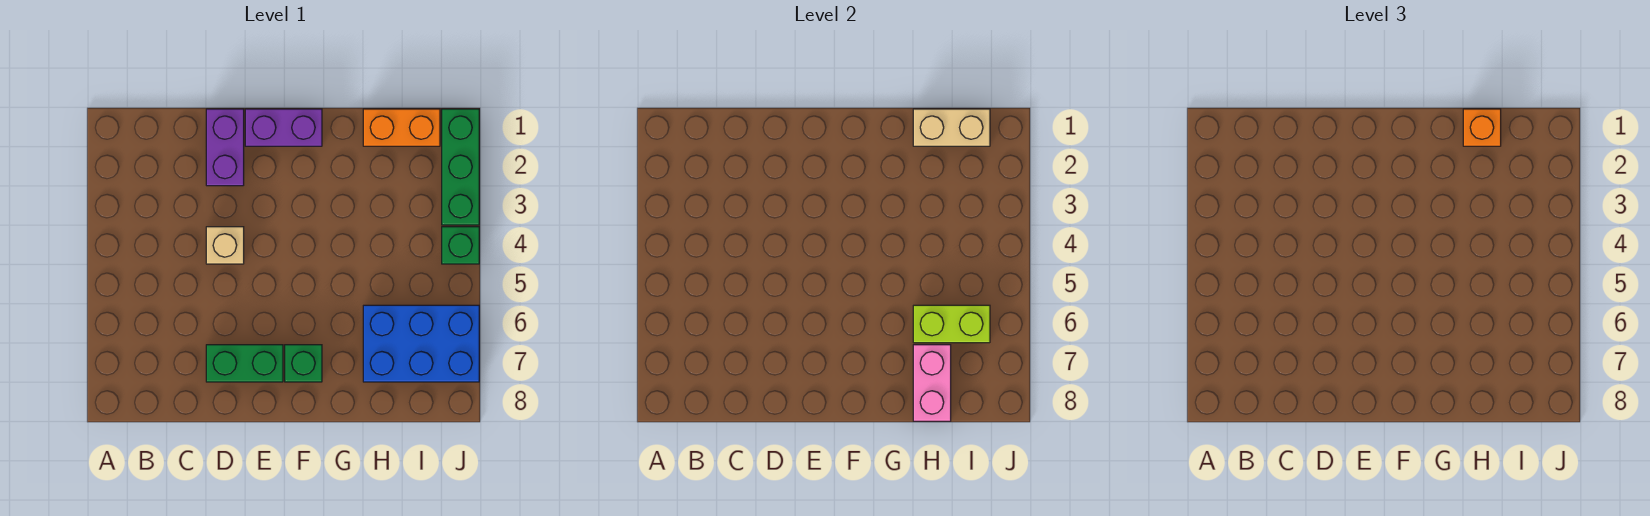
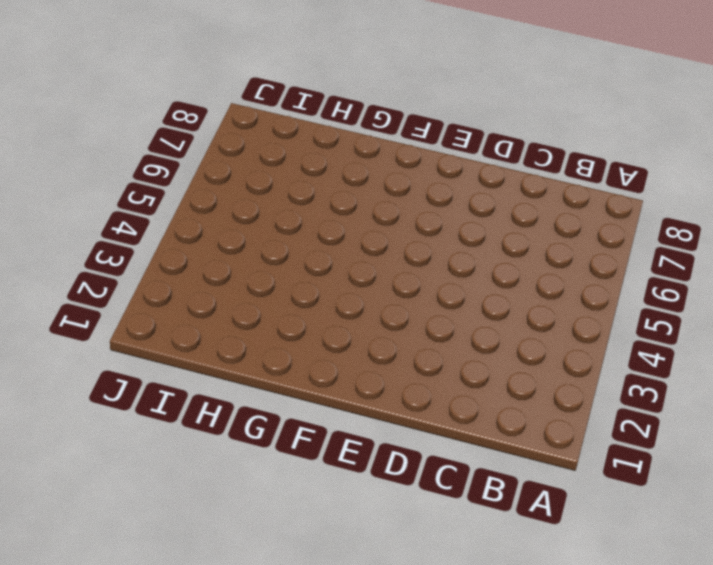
none -> purple brick D1:D2 level 1
none -> tan brick D4 level 1
none -> green brick D7:E7 level 1

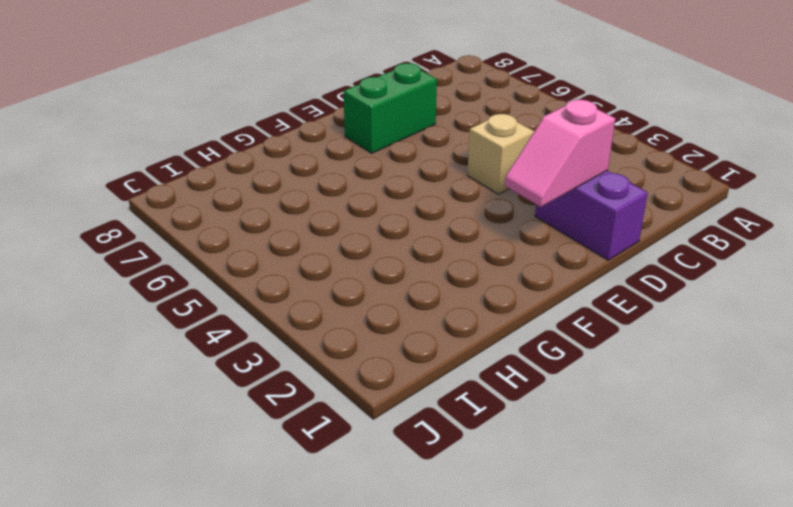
pink slope D2:E2 level 2 top D -> none
none -> purple brick E1:F1 level 1
none -> green brick F7 level 1
none -> orange brick H1:I1 level 1

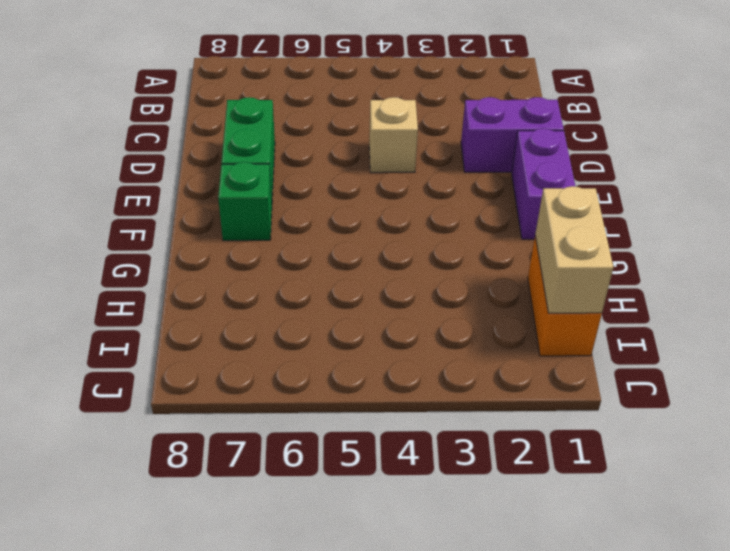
none -> blue brick H6:J7 level 1
none -> green brick J1:J3 level 1
none -> green brick J4 level 1

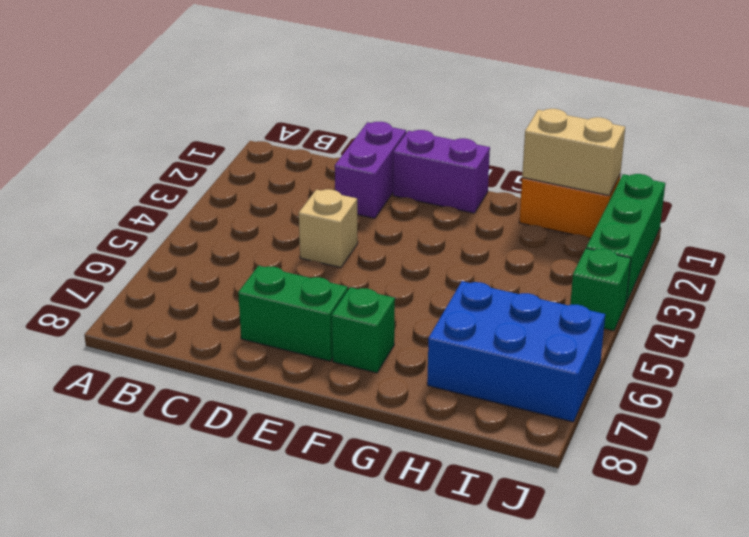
none -> lime brick H6:I6 level 2
none -> pink brick H7:H8 level 2
none -> orange brick H1 level 3

